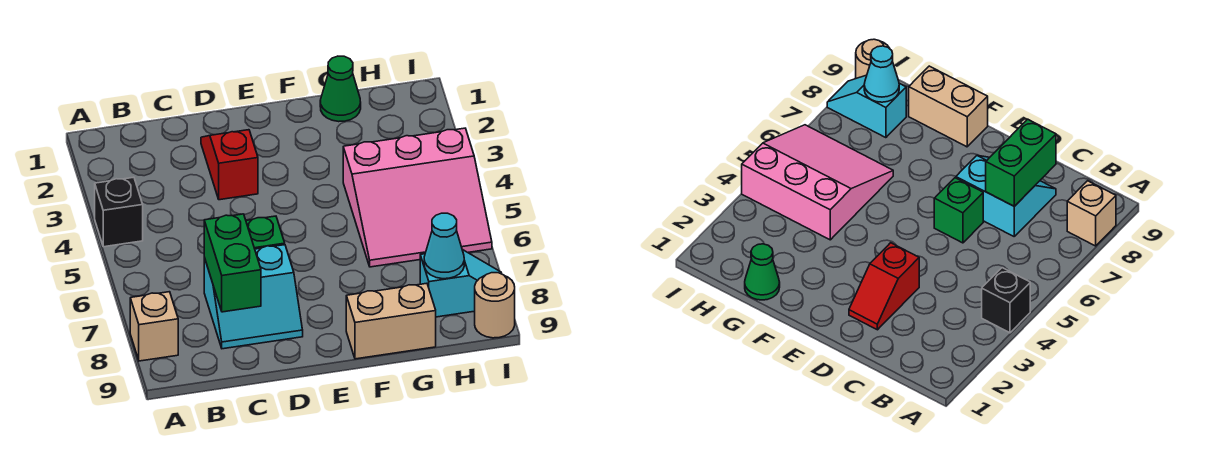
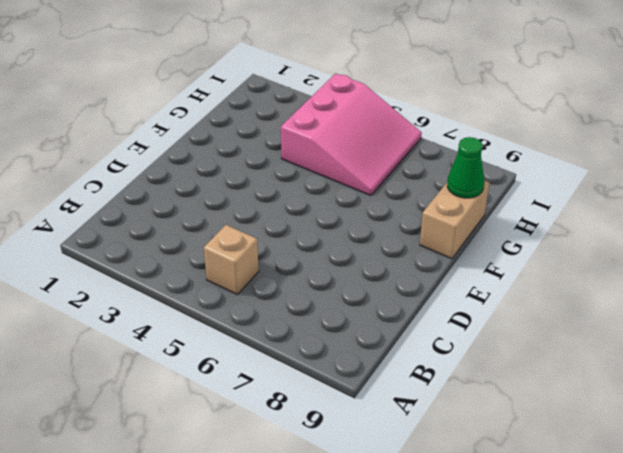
tan brick B5 level 1 -> tan brick A8 level 1
green cone G9 level 2 -> green cone G1 level 1
none -> black brick A4 level 1
none -> cyan slope C7:D8 level 1 top 7
none -> red slope D2:D3 level 1 top 3

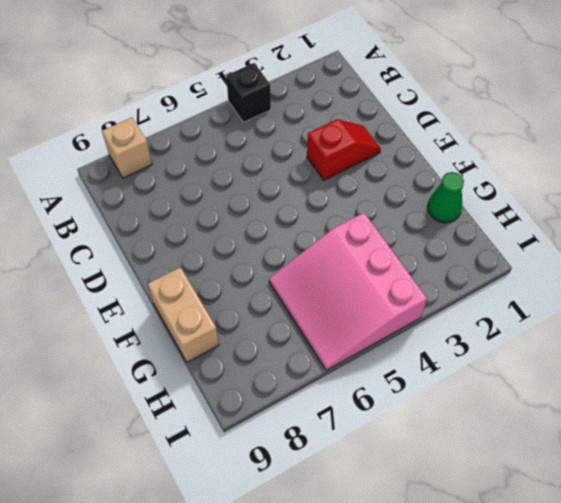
none -> cyan slope C7:D8 level 1 top 7
none -> green brick D6 level 1
none -> cyan slope H8:I8 level 1 top H

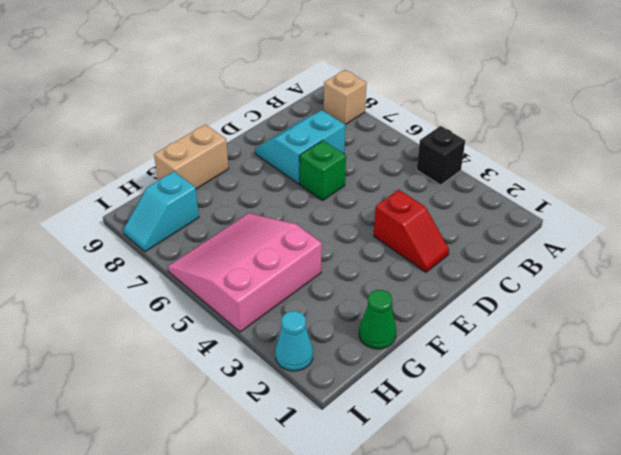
cyan cone I2 level 1 -> cyan cone H8 level 2
none -> tan round brick I9 level 1
none -> green brick C7:C8 level 2

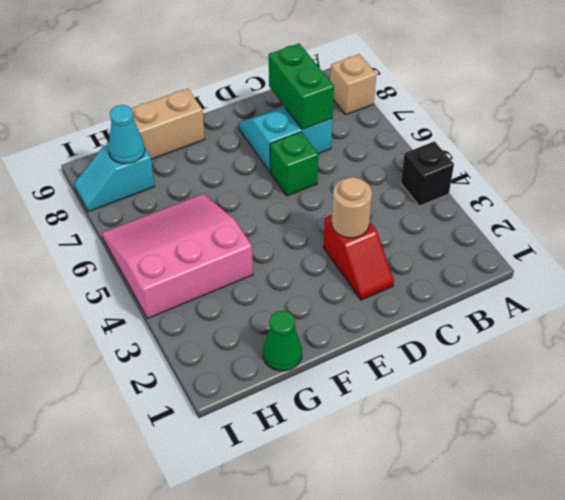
tan round brick D3 level 2 -> tan round brick I9 level 1

